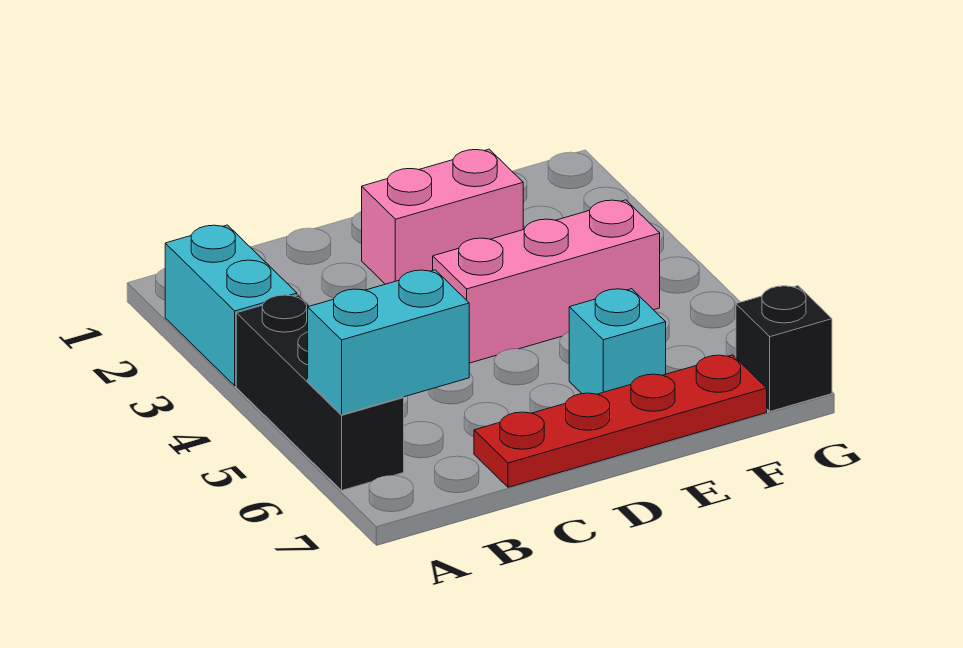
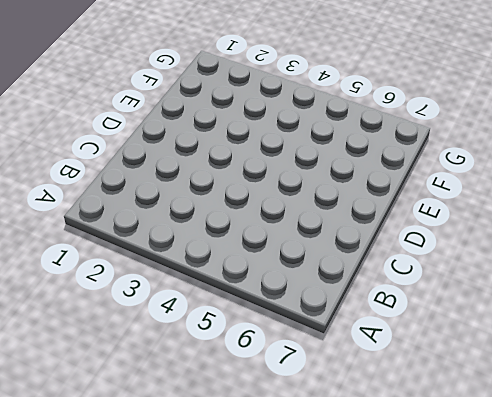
none -> cyan brick A2:A3 level 1
none -> black brick A4:A6 level 1

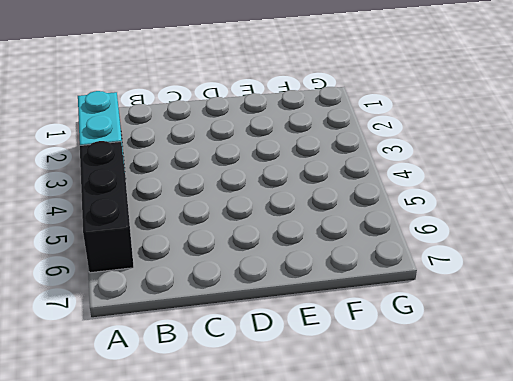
none -> red plate C7:F7 level 1
none -> pink brick D2:E2 level 1

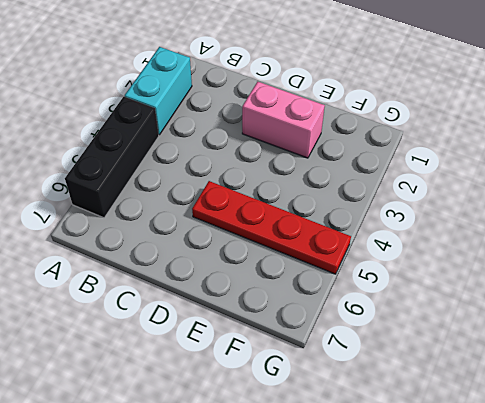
red plate D5:G5 level 1 -> red plate C7:F7 level 1
none -> pink brick D4:F4 level 1
none -> cyan brick E6 level 1

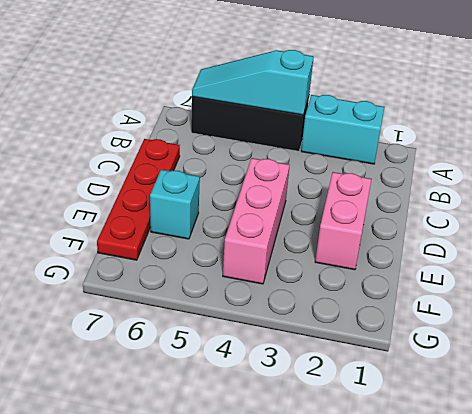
cyan slope A4:A6 level 2 top 4 -> cyan brick A6:B6 level 2
none -> black brick G7 level 1

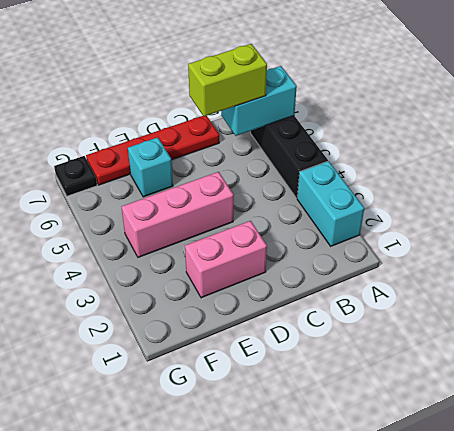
lime brick B6:C6 level 3 -> none
black plate G7 level 1 -> black brick G7 level 1

